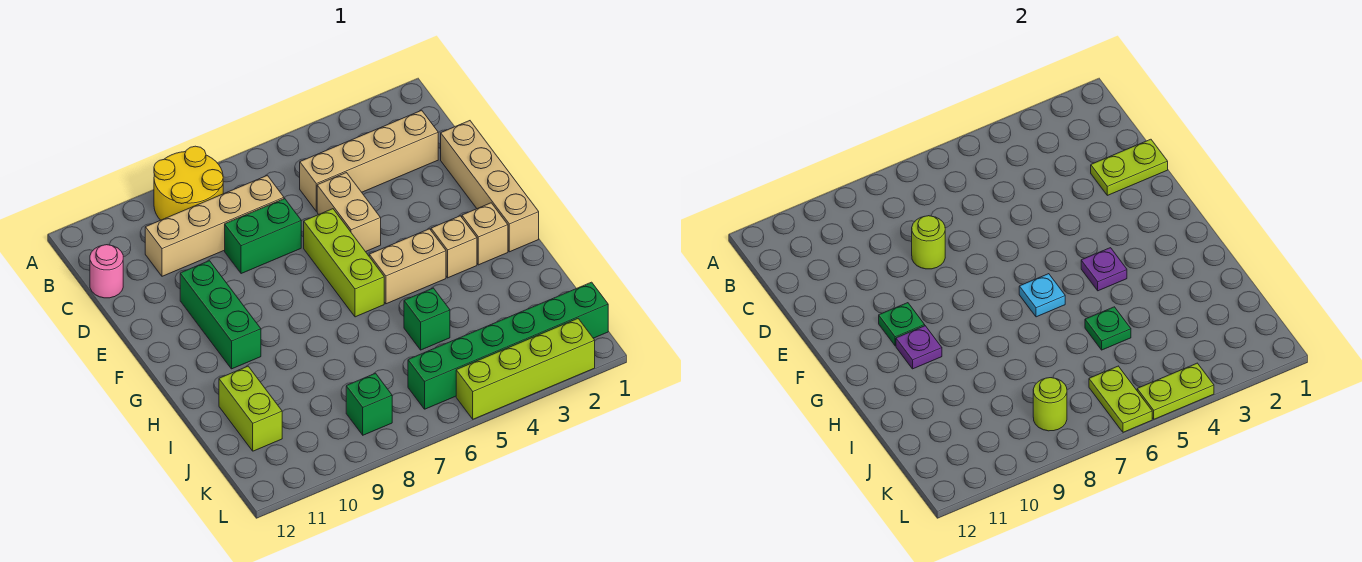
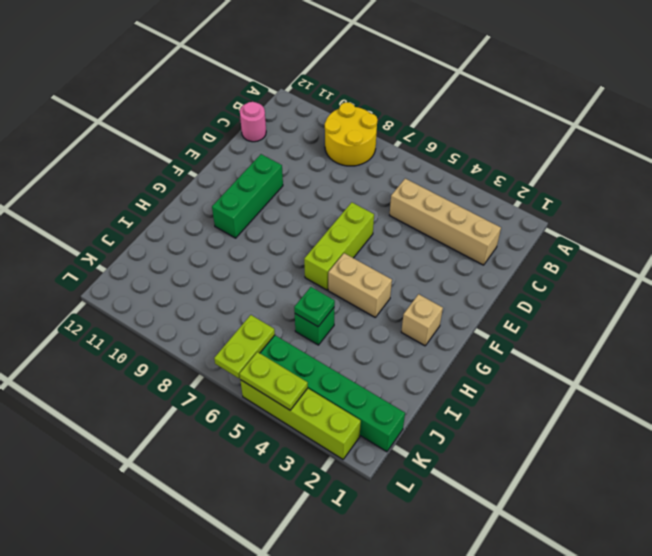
none -> tan brick C7:C10 level 1
none -> tan brick D1:G1 level 1
none -> tan brick D5:E5 level 1

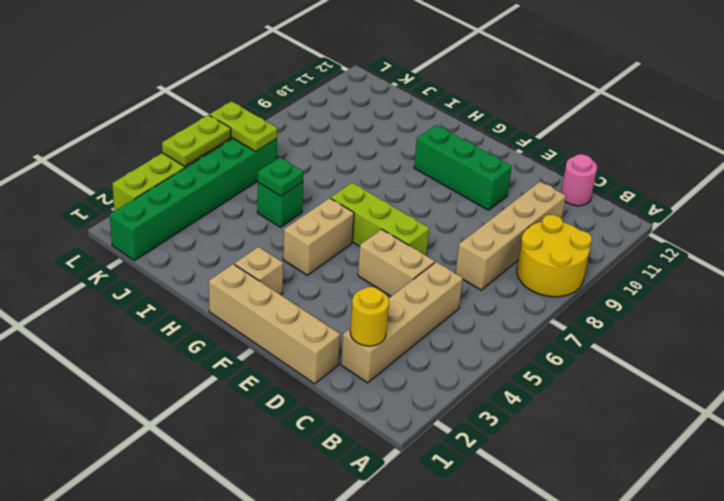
yellow round brick C2 level 2 -> none
none -> green brick D7:D8 level 1
none -> tan brick G3 level 1
none -> lime brick I11:J11 level 1

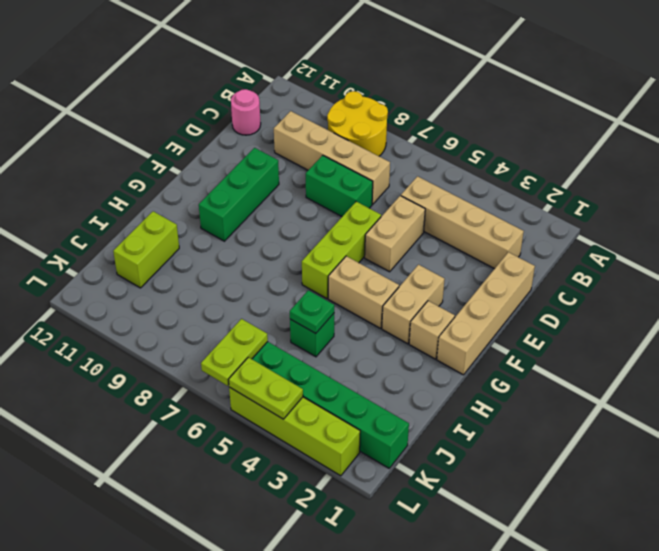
tan brick F3:G3 level 1 -> tan brick G3 level 1
none -> green brick K8 level 1
none -> lime plate D1:D2 level 2
none -> lime round brick D8 level 2

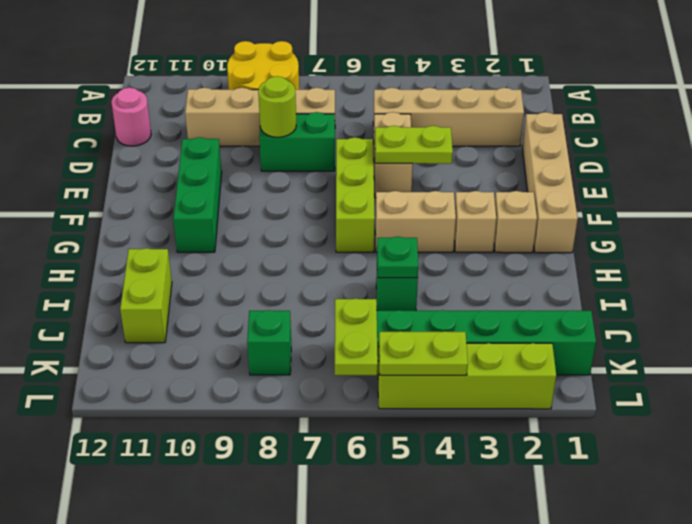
lime plate E4:E5 level 2 -> lime plate D1:D2 level 2
none -> green plate F10 level 2
none -> purple plate G4 level 2
none -> cyan plate G6 level 2

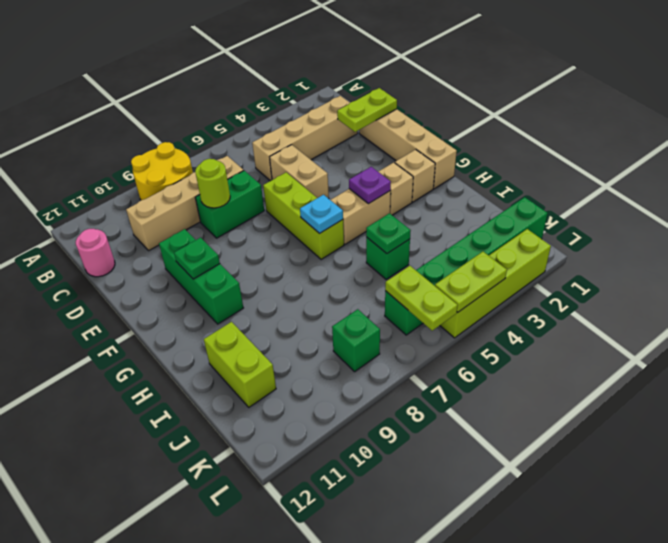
none -> purple plate G10 level 2
none -> lime round brick K8 level 2

